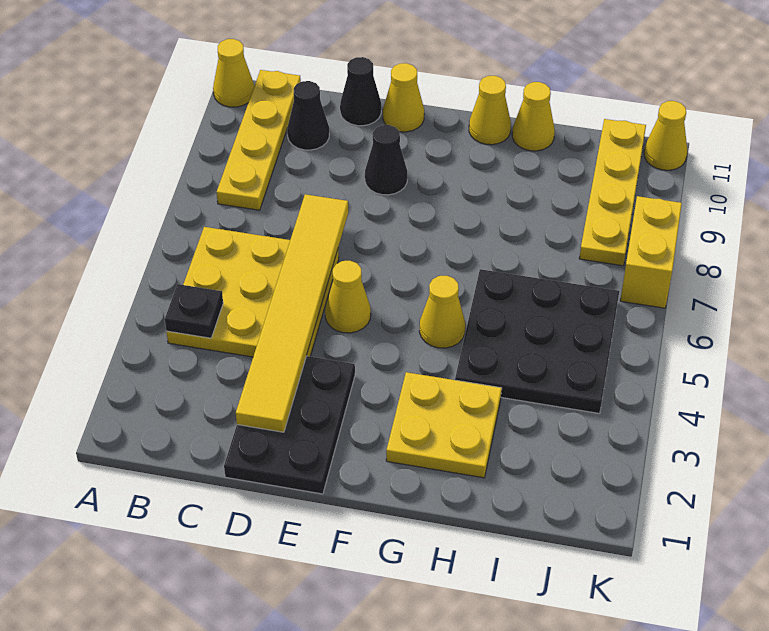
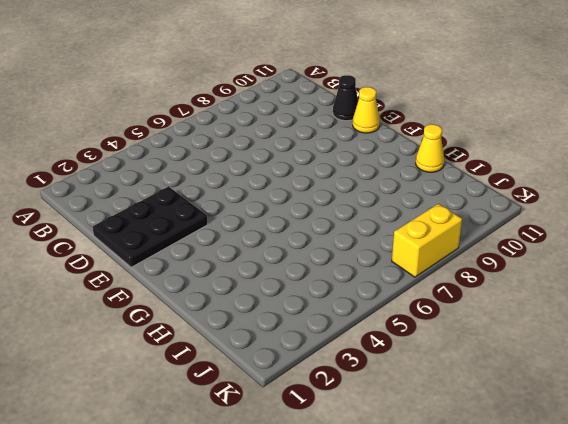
none -> yellow cone A11 level 1
none -> yellow plate B4:D6 level 1
none -> yellow plate B8:B11 level 1

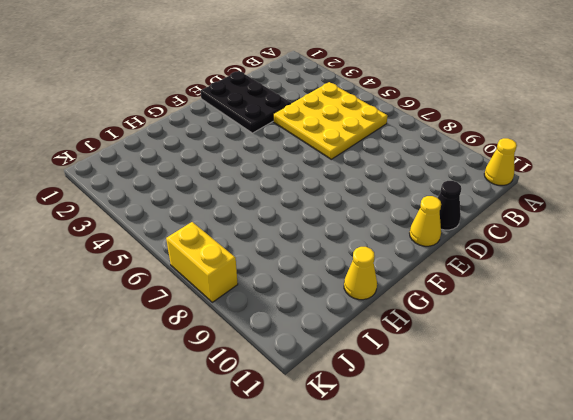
none -> yellow plate B8:B11 level 1
none -> black cone C10 level 1
none -> yellow cone E5 level 1

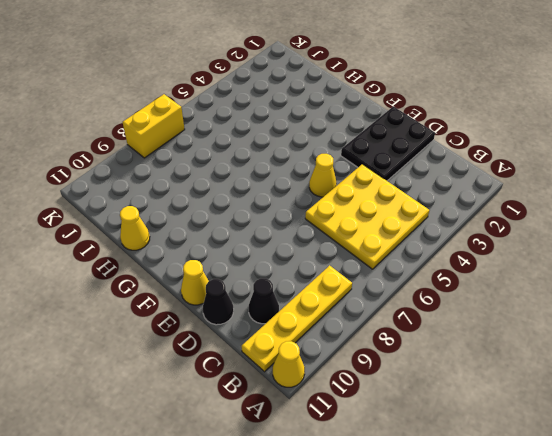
none -> black cone E9 level 1
none -> yellow plate G2:H3 level 1
none -> yellow cone G5 level 1

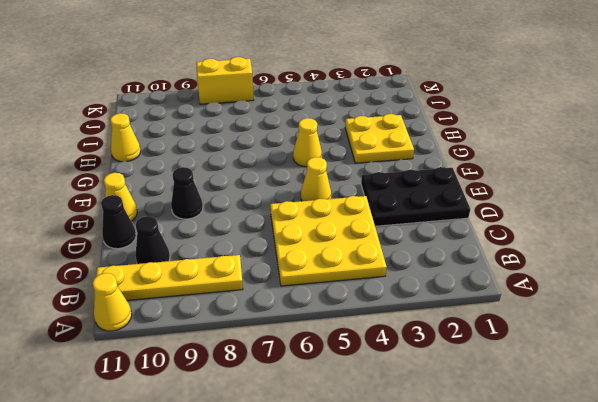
none -> yellow cone G11 level 1
none -> black plate H4:J6 level 1
none -> yellow plate J8:J11 level 1

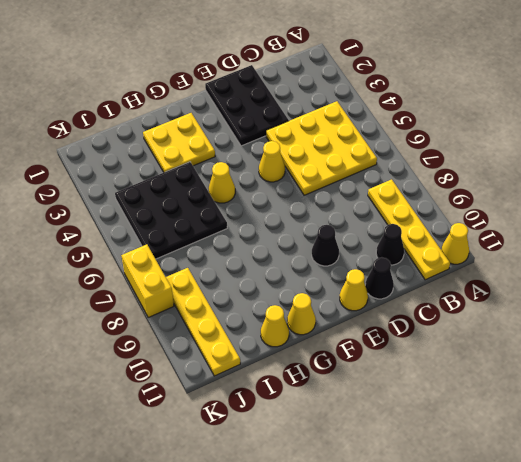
none -> yellow cone K11 level 1
none -> black plate B4 level 2
none -> yellow tile D2:D7 level 2

